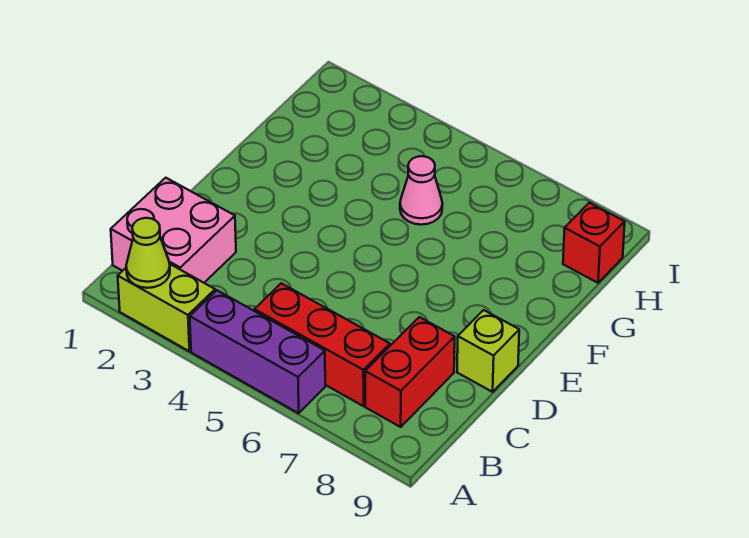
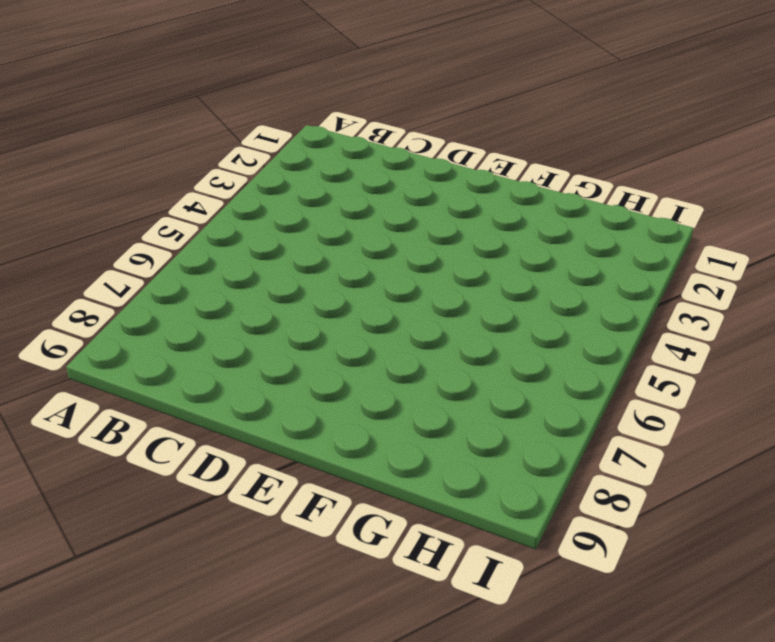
none -> lime brick A2:A3 level 1
none -> purple brick A4:A6 level 1

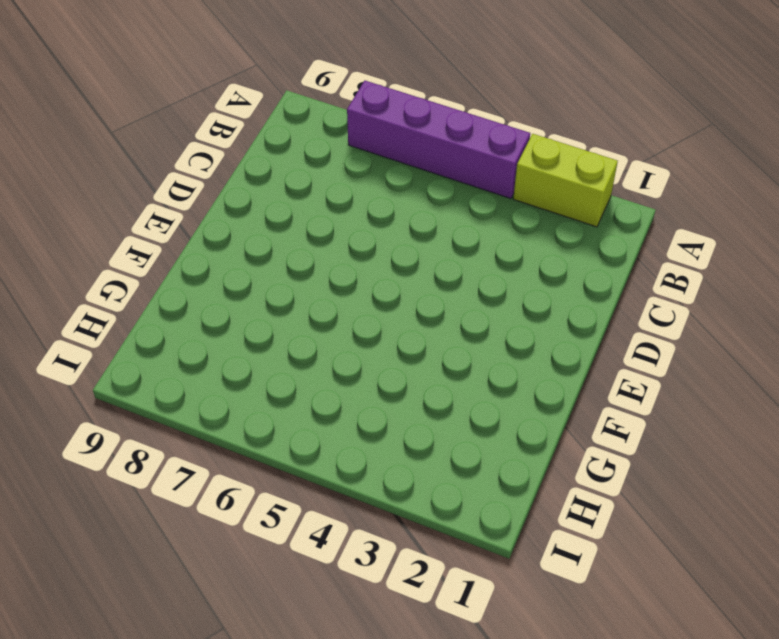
purple brick A4:A7 level 1 -> purple brick A4:A6 level 1
none -> pink brick B1:C2 level 1
none -> red brick B5:B7 level 1

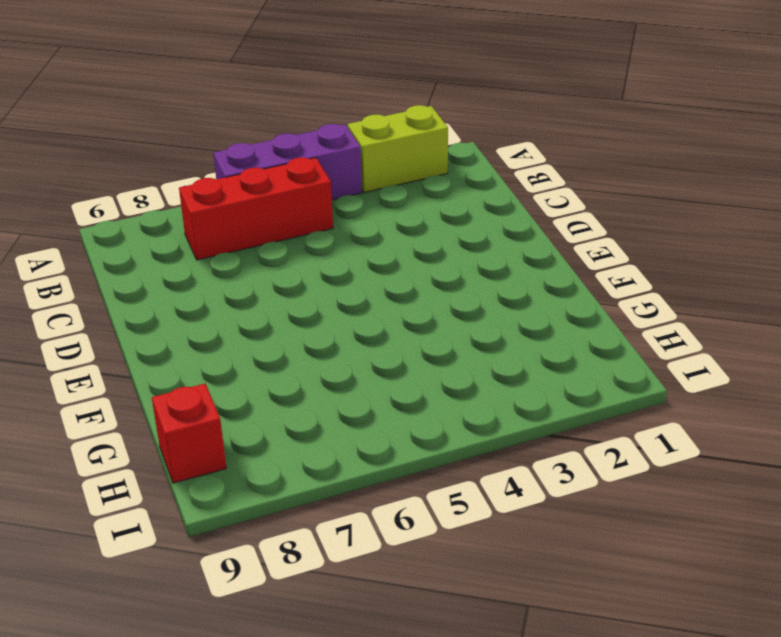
none -> pink brick B1:C2 level 1
none -> red brick B8:C8 level 1

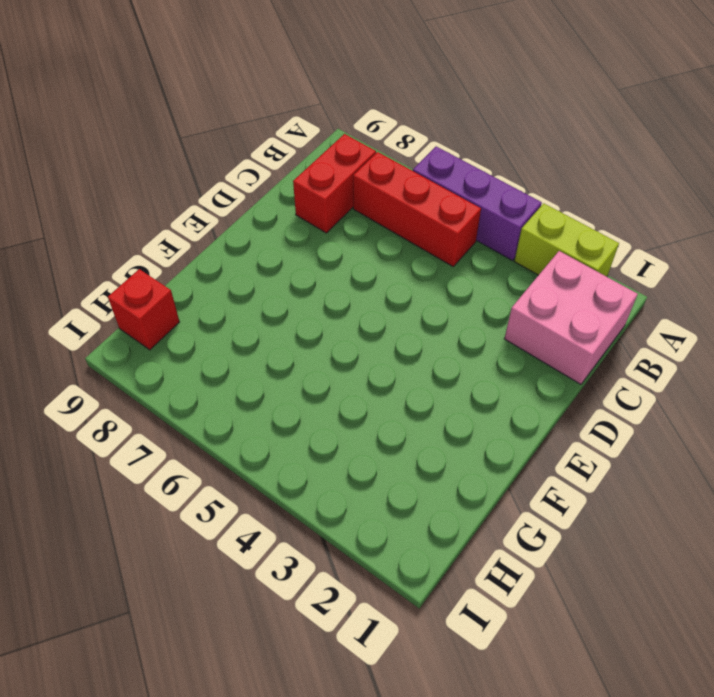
none -> lime brick D9 level 1
none -> pink cone G5 level 1

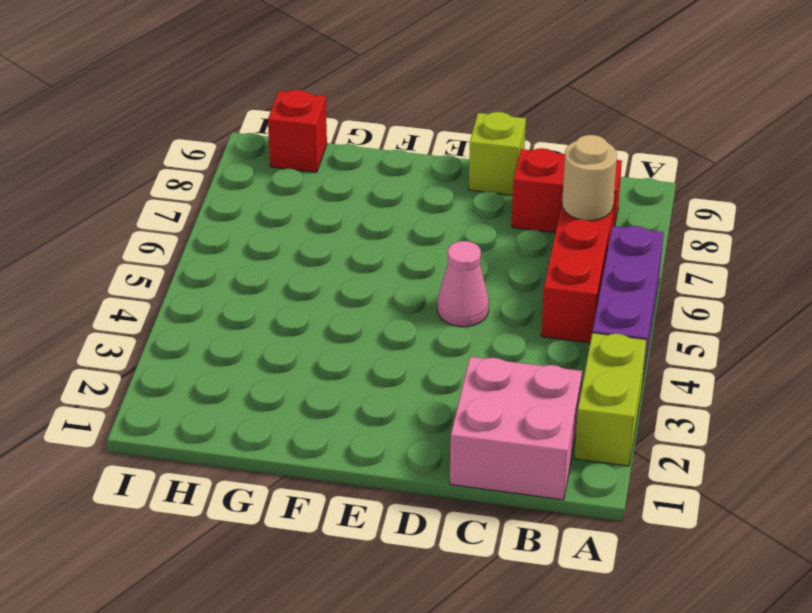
tan round brick B7 level 2 -> none
pink cone D5 level 1 -> pink cone G5 level 1
none -> lime cone A2 level 2

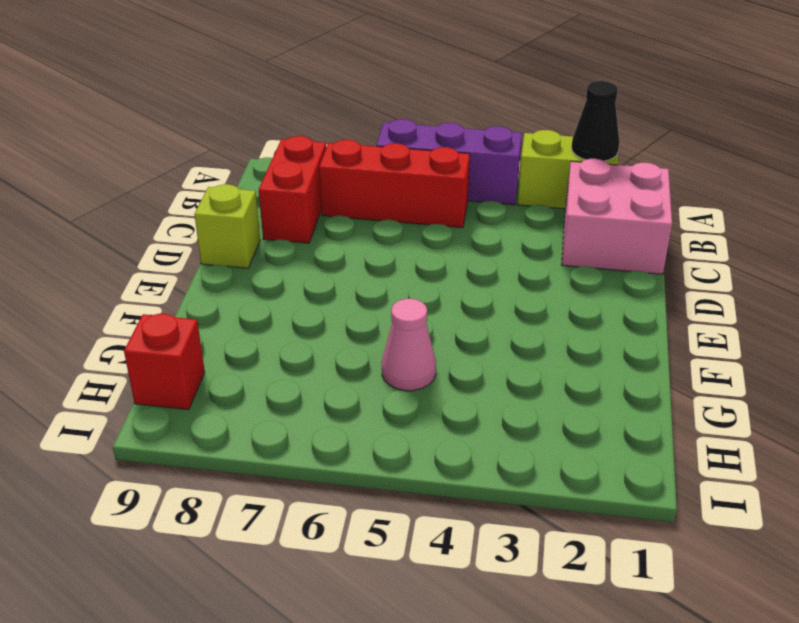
black cone A2 level 2 -> lime cone A2 level 2

